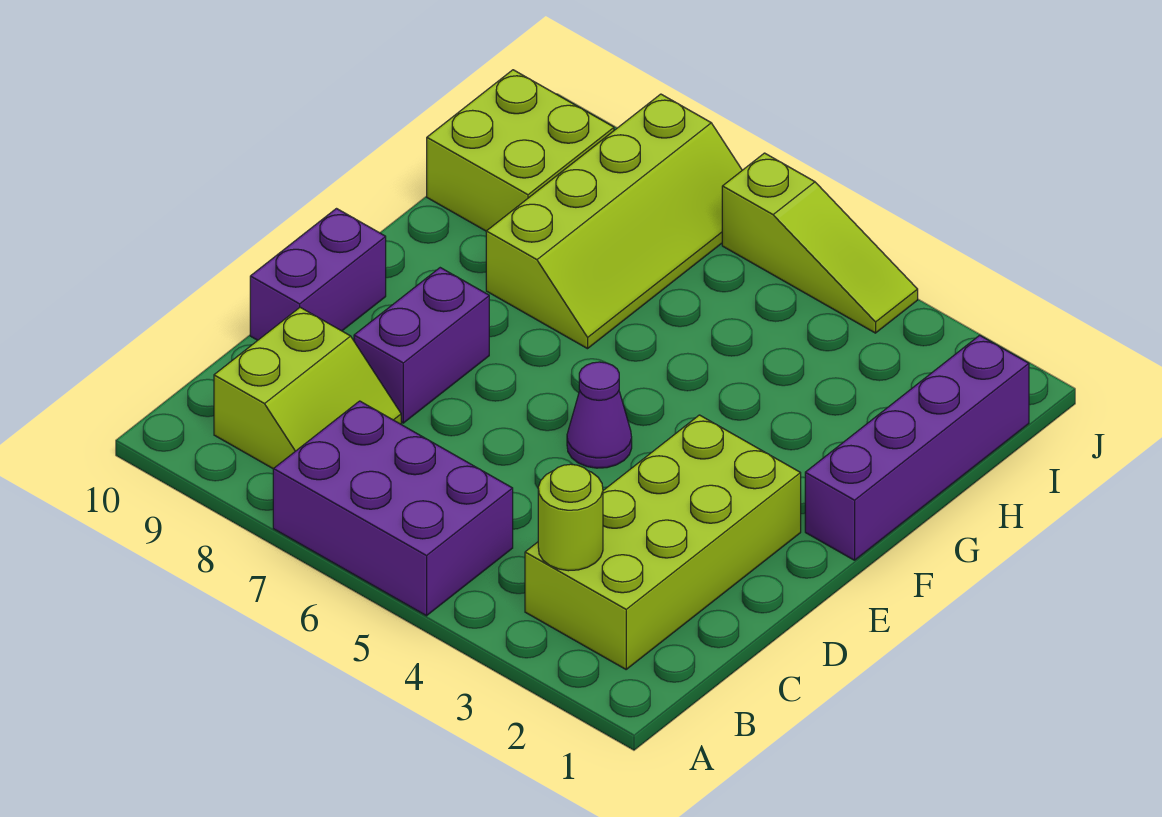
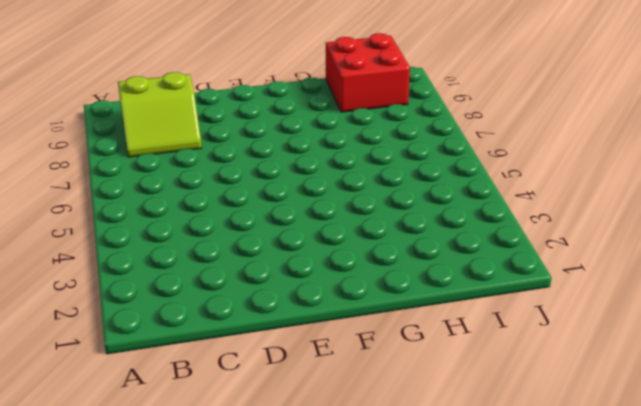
red brick H9:I10 level 1 -> lime brick H9:I10 level 1
none -> purple brick A5:B7 level 1
none -> lime brick B2:E3 level 1

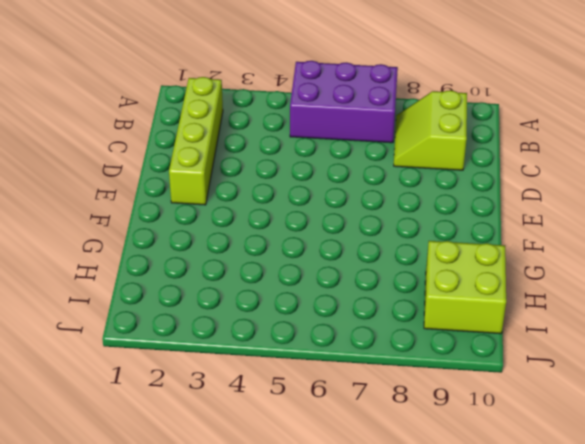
lime brick B2:E2 level 1 -> lime brick B2:E3 level 1
none -> purple brick D8:E8 level 1
none -> purple brick D10:E10 level 1

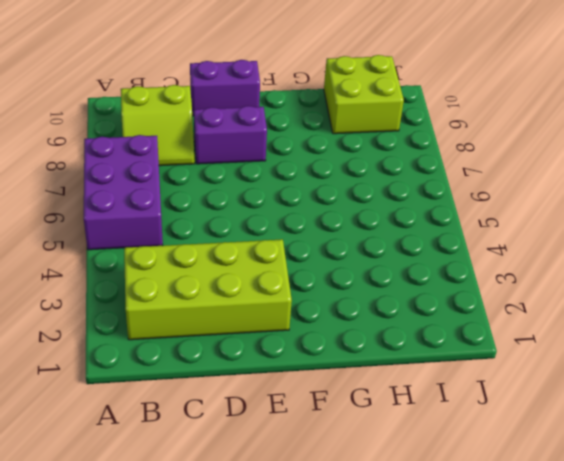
none -> purple cone E5 level 1
none -> purple brick F1:I1 level 1

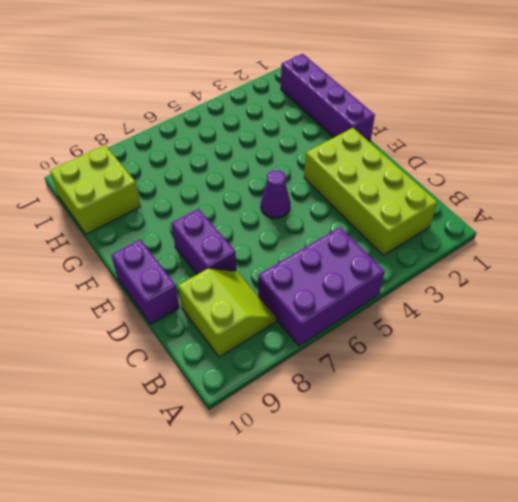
none -> lime slope G7:J8 level 1 top 8
none -> lime slope J4:J6 level 1 top 6

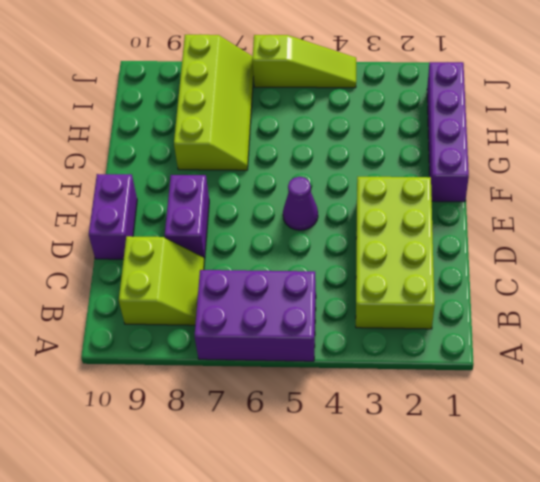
none -> lime brick H9:I10 level 1
none -> lime round brick B3 level 2

